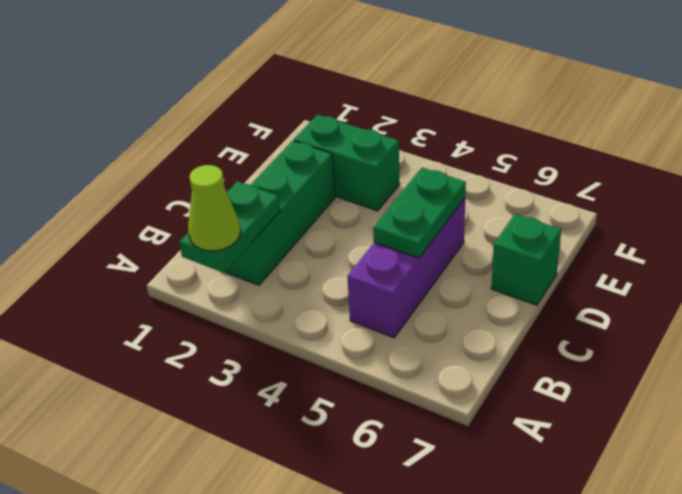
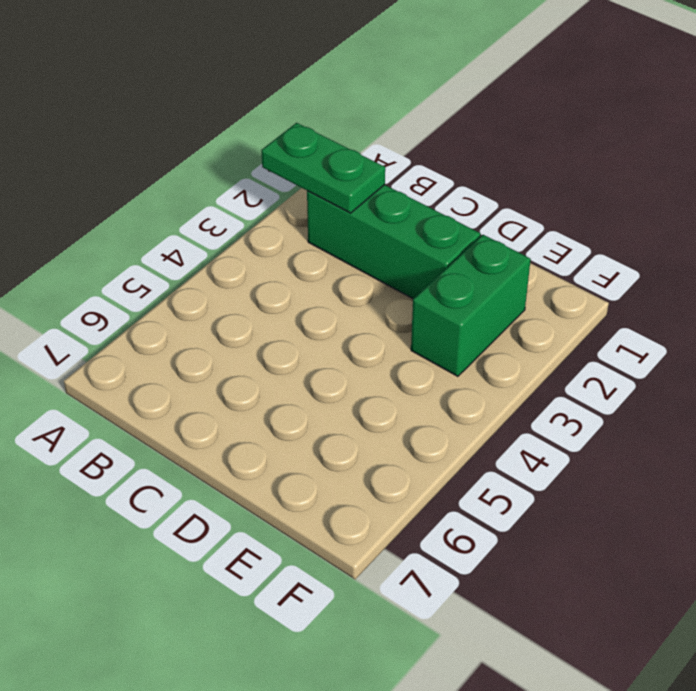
none -> purple brick B5:D5 level 1
none -> green brick D7 level 1

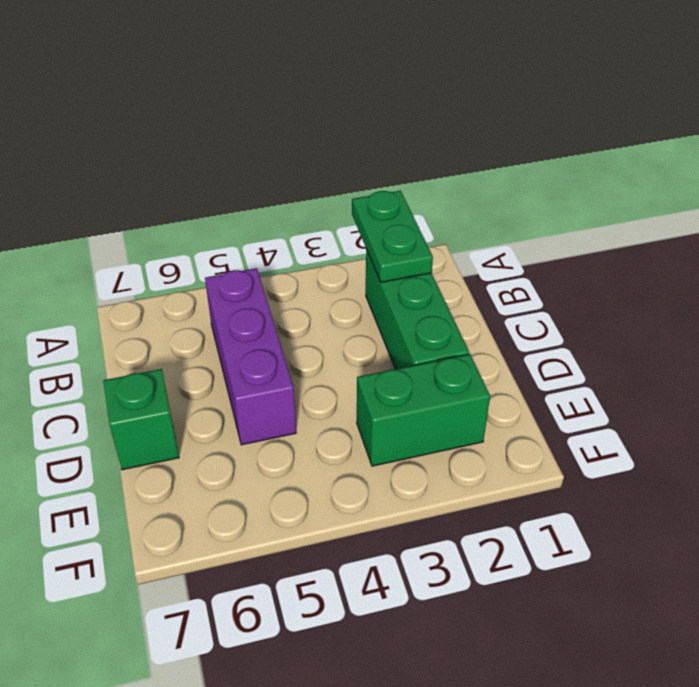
none -> green plate C5:D5 level 2
none -> lime cone A2 level 3

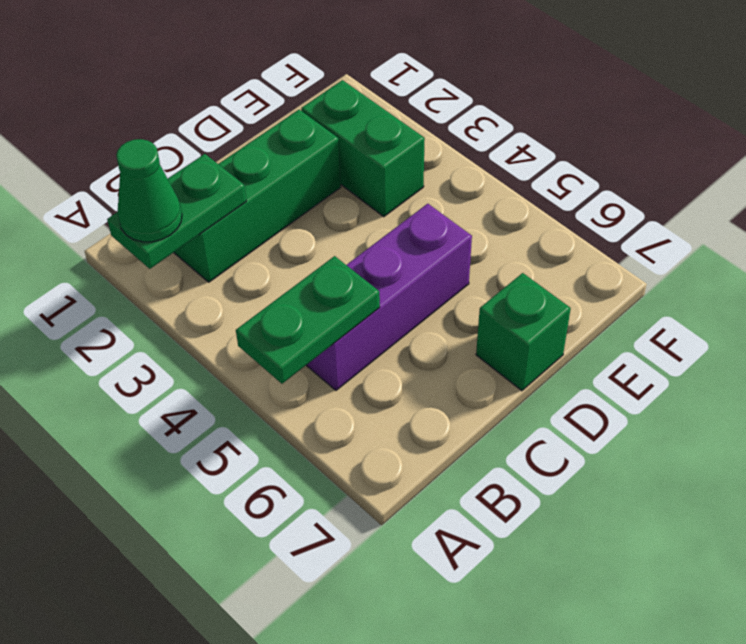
green cone A2 level 3 -> lime cone A2 level 3
green plate A5:B5 level 2 -> green plate C5:D5 level 2

